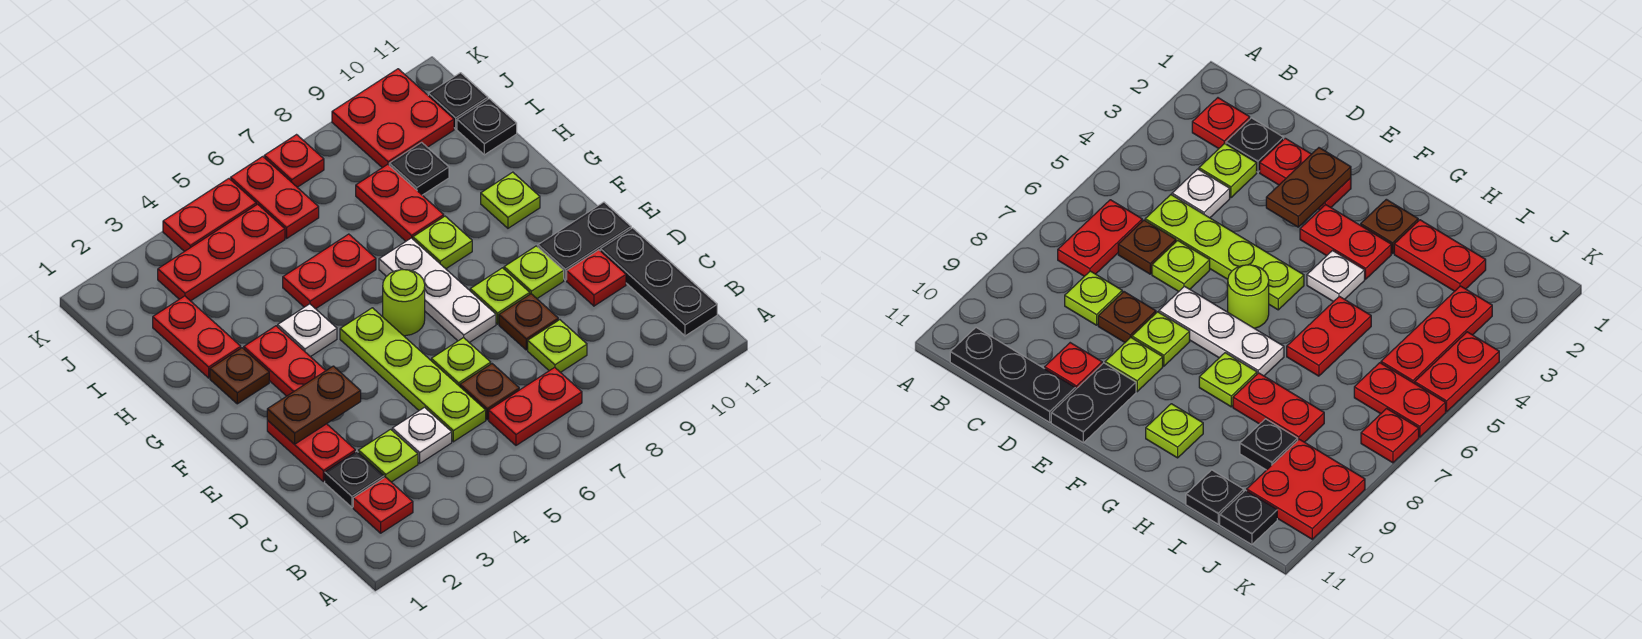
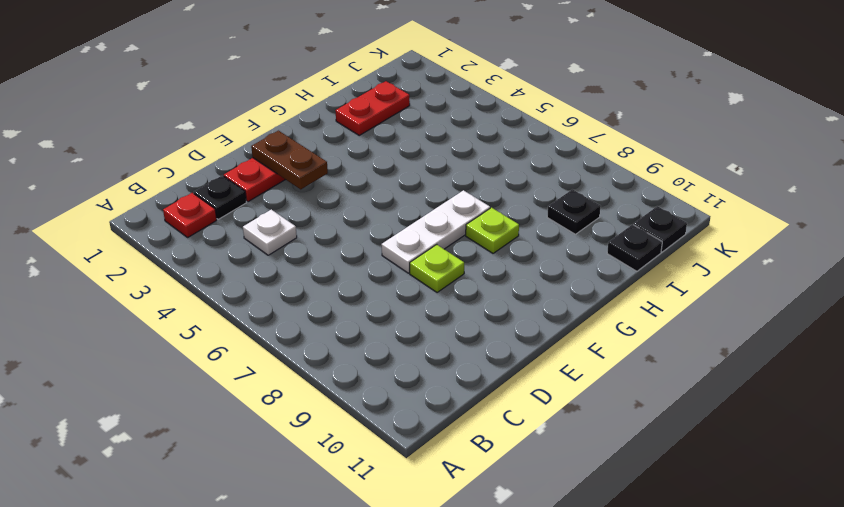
none -> red plate B6:B7 level 1
none -> black plate B11:D11 level 1
none -> lime plate C3 level 1
none -> lime plate C5:F5 level 1

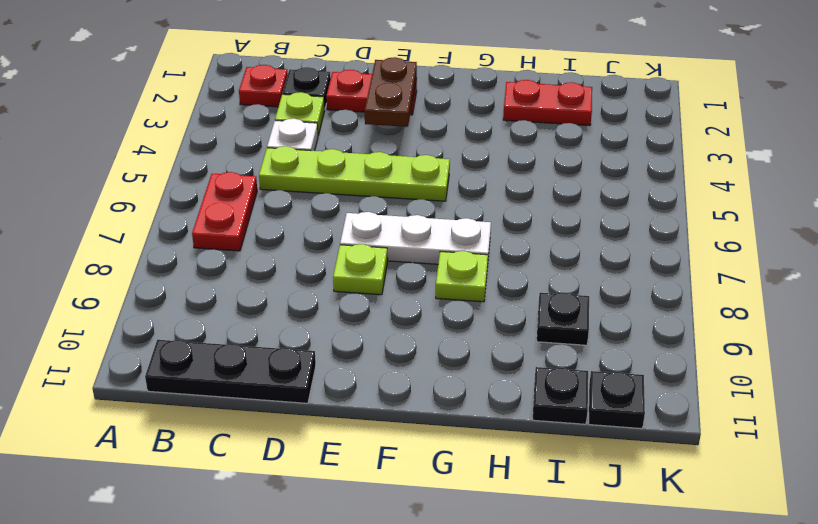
none -> brown plate C6 level 1
none -> lime plate C8 level 1
none -> lime plate D6 level 1
none -> brown plate D8 level 1

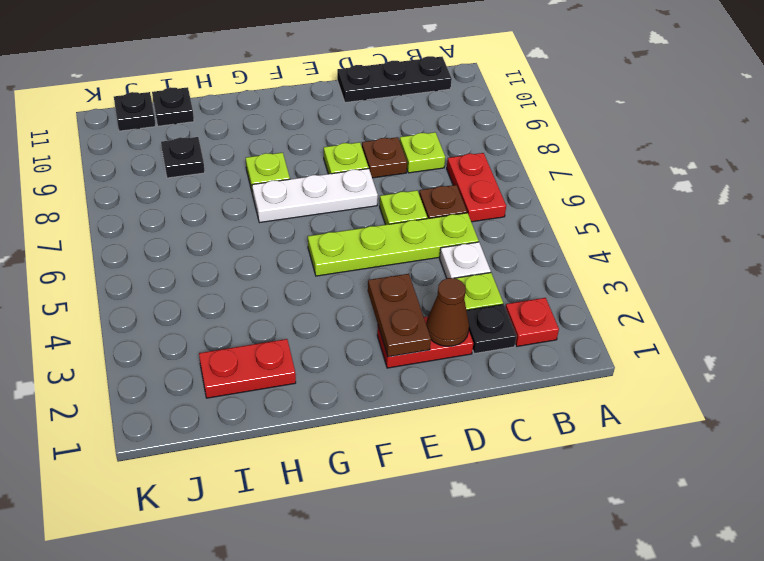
brown cone D2 level 2 -> none
none -> red plate D10 level 1
none -> lime plate E9 level 1
none -> black plate E10:E11 level 1
none -> red plate F3:G3 level 1

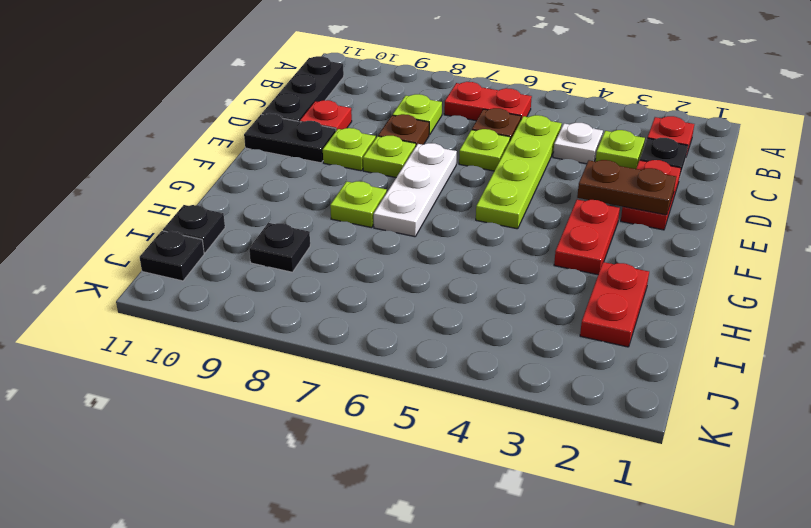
none -> lime round brick F6 level 1
none -> brown plate G2 level 1
none -> white plate G4 level 1
none -> lime plate G10 level 1

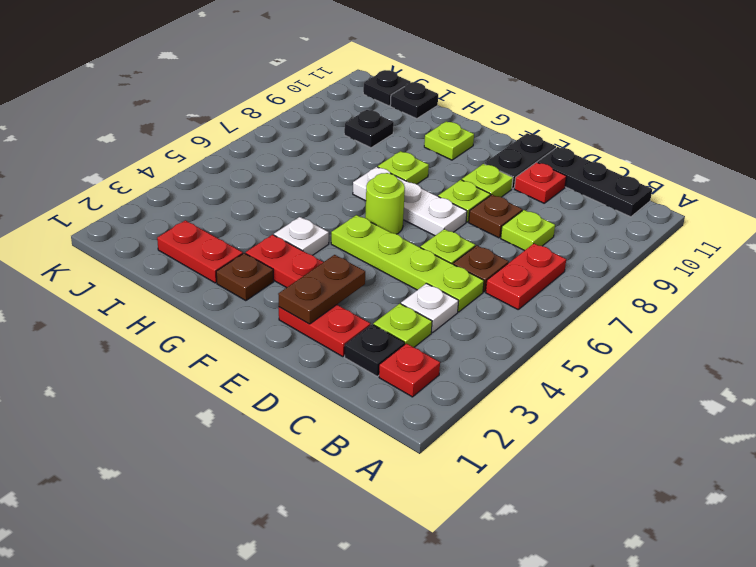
none -> red plate H5:H6 level 1
none -> red plate H8:I8 level 1
none -> red plate J3:J5 level 1
none -> red plate J6:K6 level 1

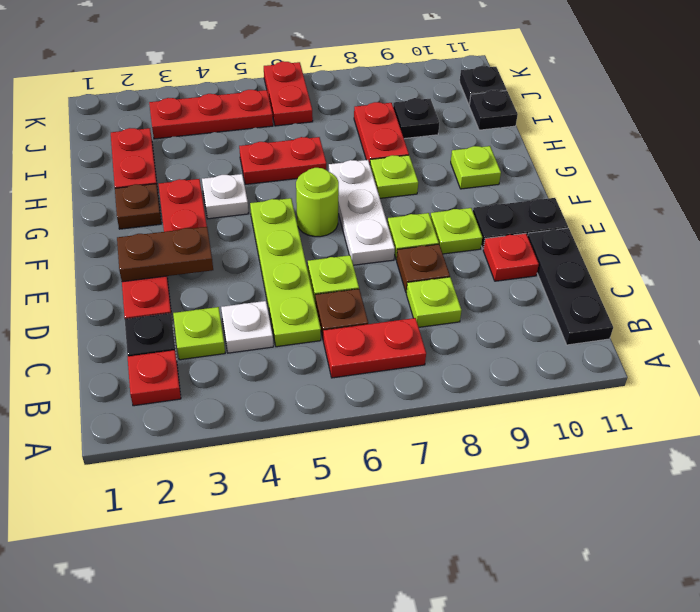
none -> red plate J9:K10 level 1
none -> red plate K4:K5 level 1
none -> red plate K7 level 1

